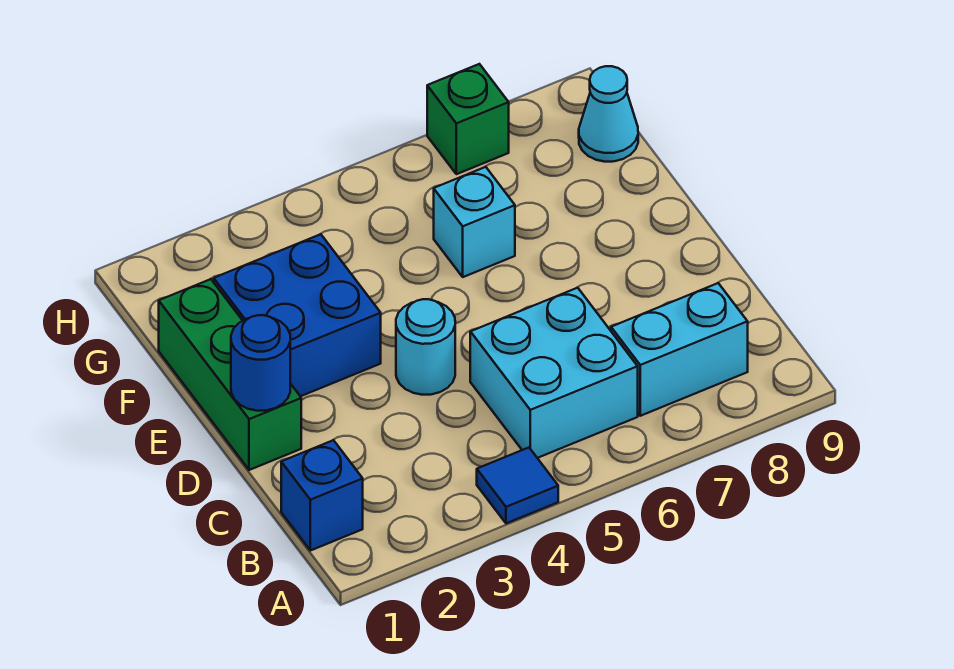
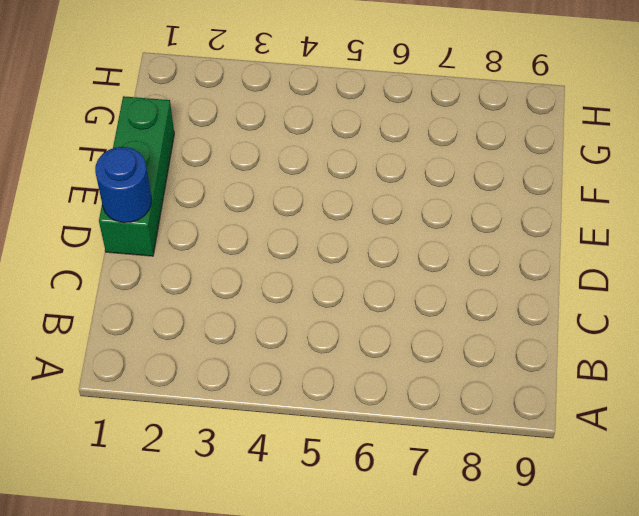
none -> blue tile A4 level 1
none -> blue brick B1 level 1

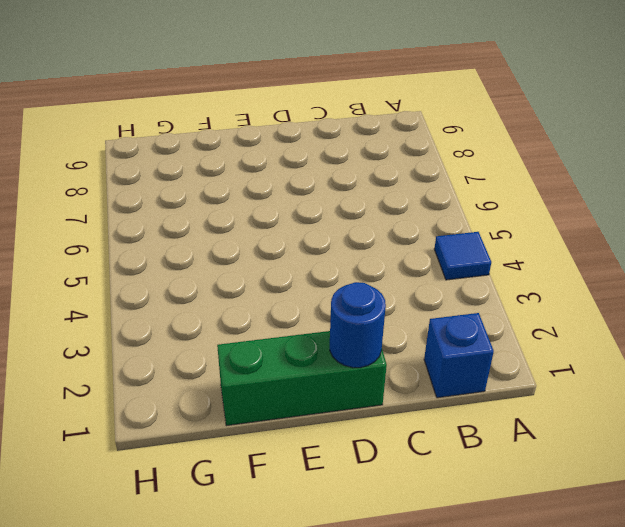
none -> cyan brick B5:C6 level 1
none -> cyan brick B7:B8 level 1

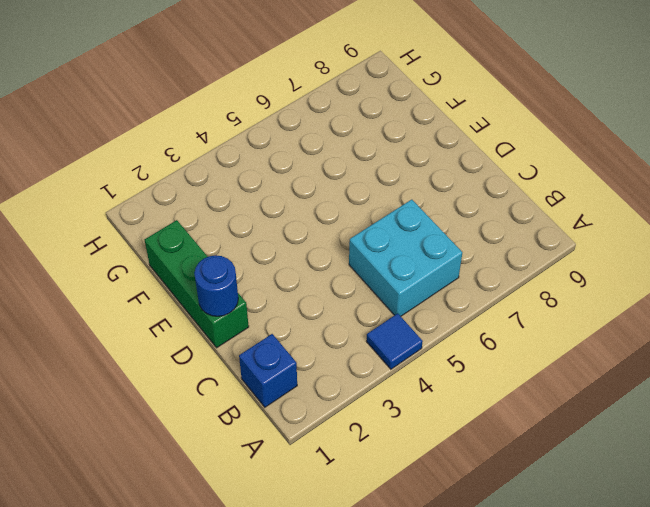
none -> cyan brick B7:B8 level 1
none -> cyan round brick D4 level 1

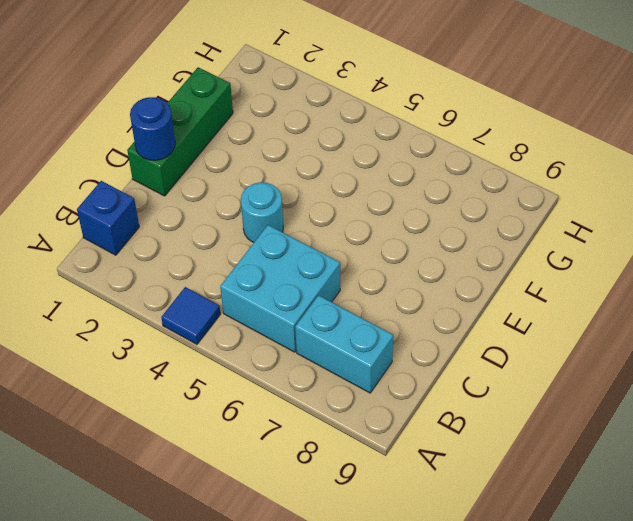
none -> blue brick E2:F3 level 1
none -> cyan brick F6 level 1

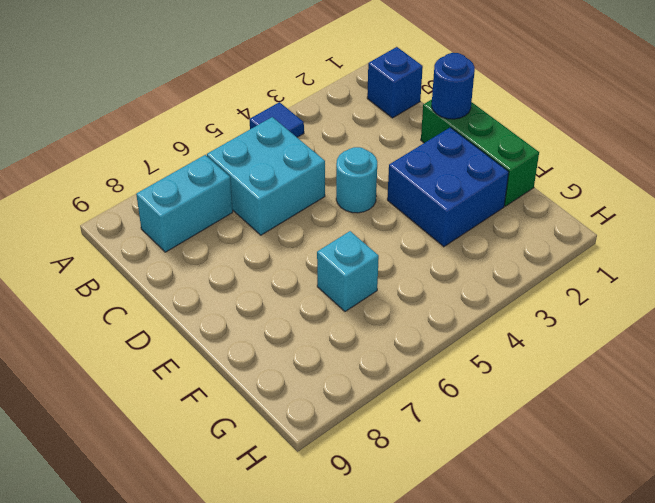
none -> cyan cone G9 level 1
none -> green brick H7 level 1

